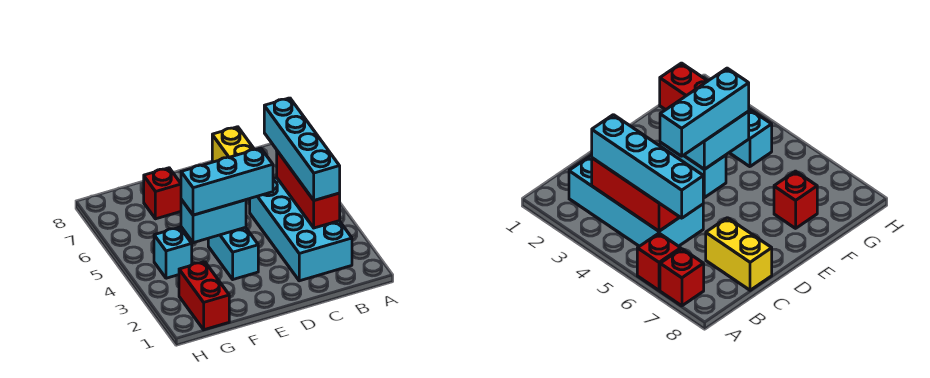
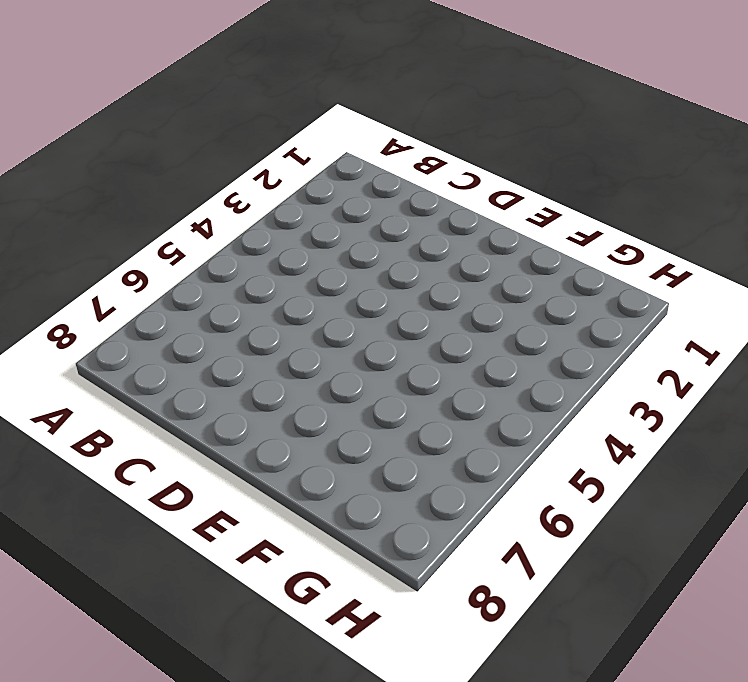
none -> red brick A6 level 1
none -> red brick A7 level 1
none -> cyan brick B2:C5 level 1

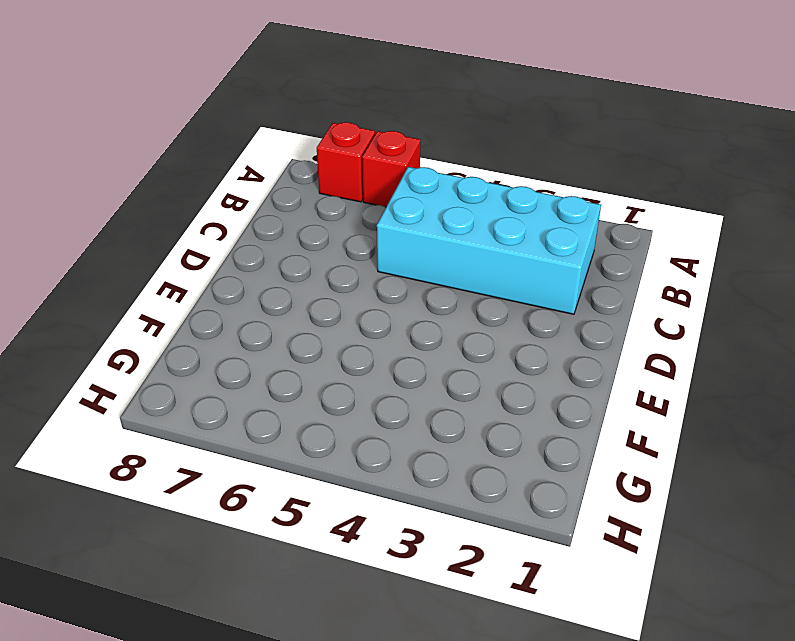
none -> yellow brick C7:C8 level 1
none -> cyan brick E3:E4 level 1
none -> red brick F7 level 1

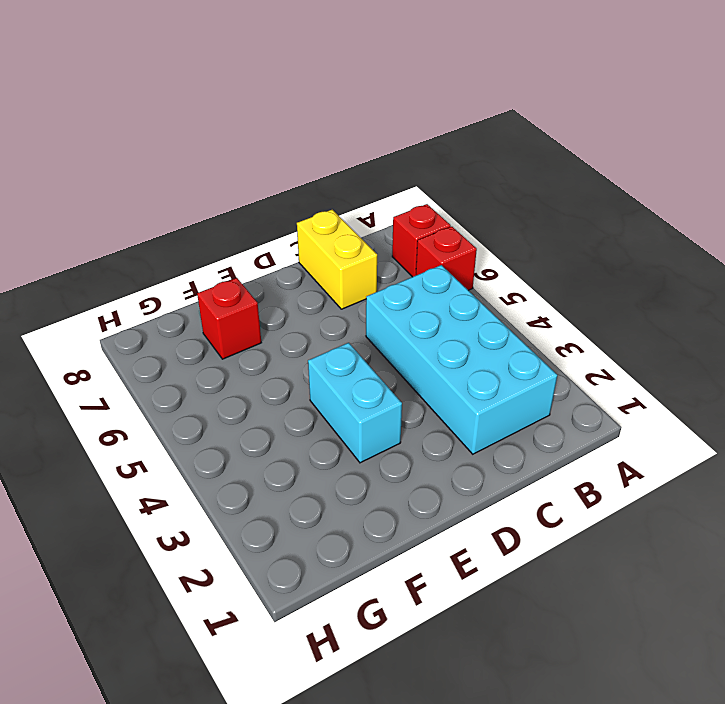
none -> red brick G1:G2 level 1
none -> cyan brick G4 level 1
none -> red brick B3:B5 level 2

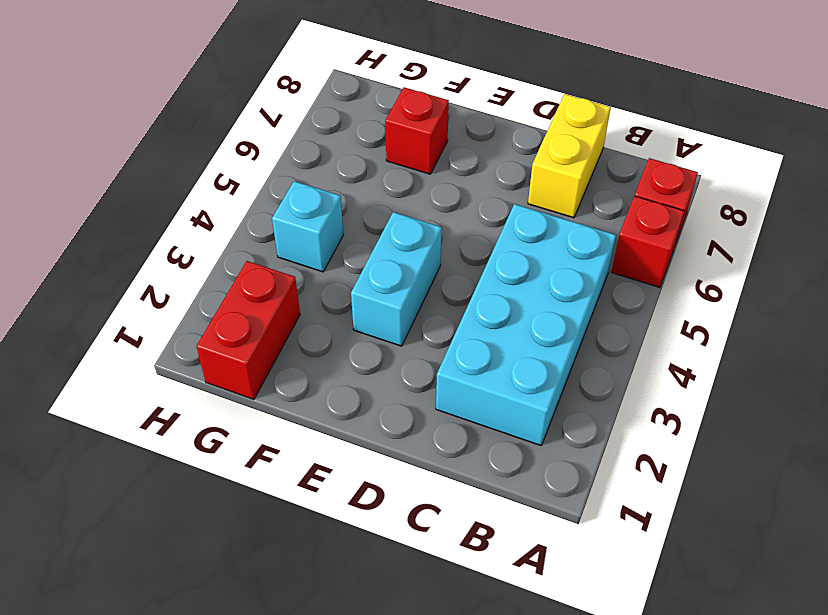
none -> red brick B3:B5 level 2
none -> cyan brick E4:F4 level 2
none -> cyan brick B3:B6 level 3

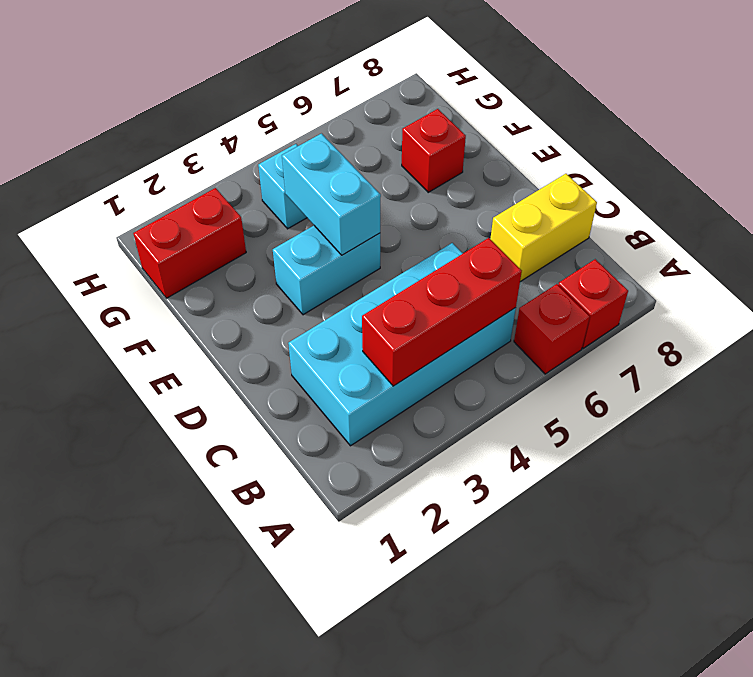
none -> cyan brick B3:B6 level 3
none -> cyan brick D4:F4 level 3

